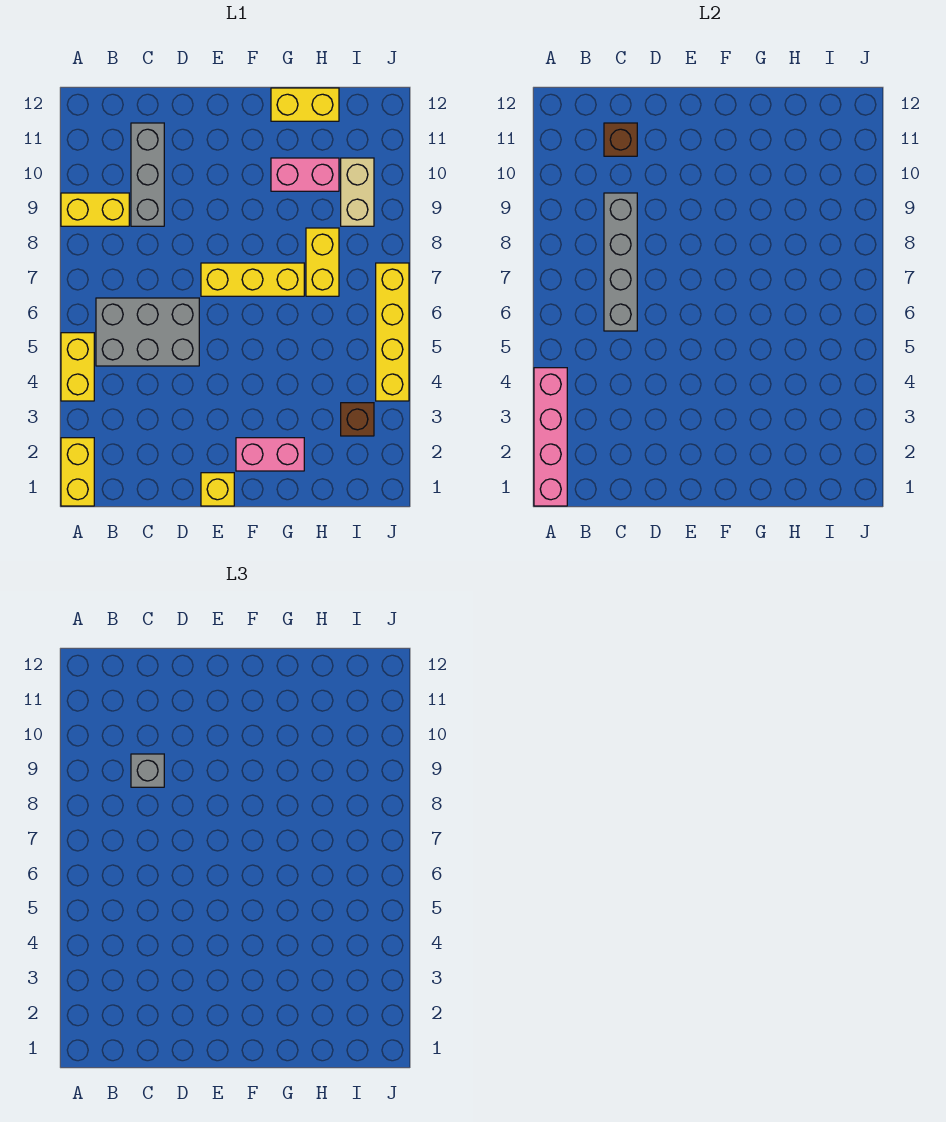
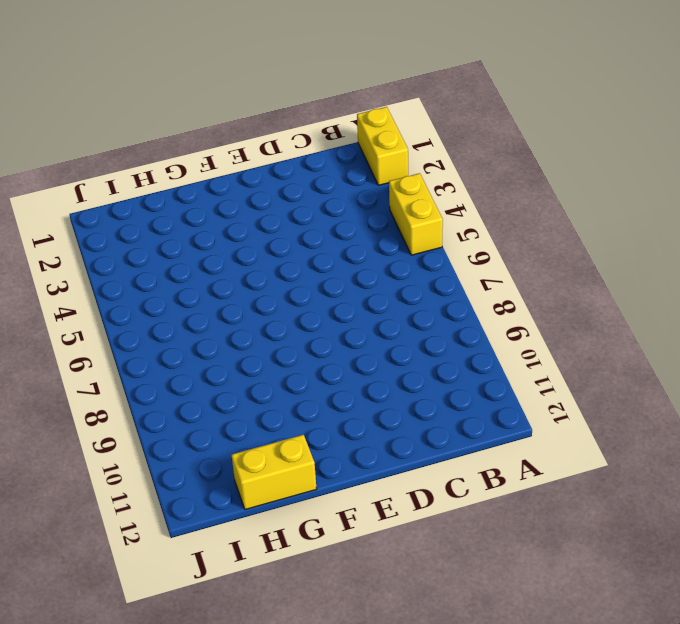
none -> yellow brick A9:B9 level 1
none -> grey brick B5:D6 level 1
none -> grey brick C9:C11 level 1

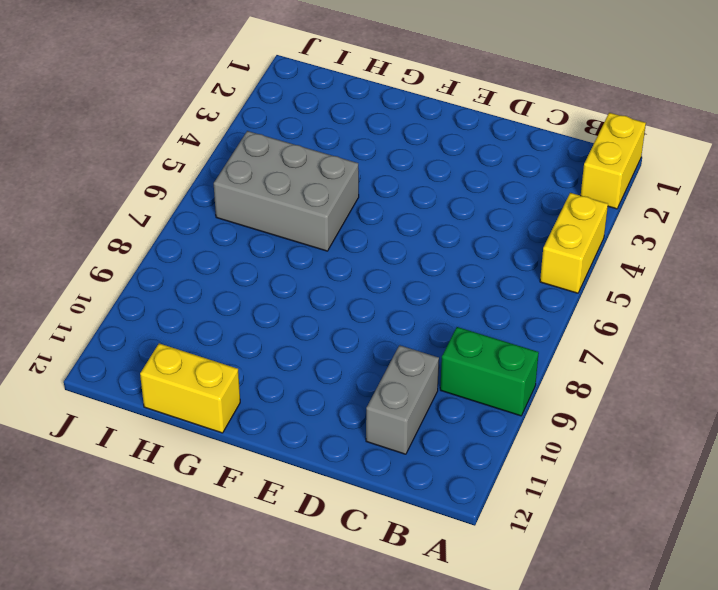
green brick A9:B9 level 1 -> yellow brick A9:B9 level 1
grey brick C10:C11 level 1 -> grey brick C9:C11 level 1
grey brick G5:I6 level 1 -> grey brick B5:D6 level 1
none -> yellow brick E1 level 1
none -> yellow brick E7:G7 level 1
none -> pink brick F2:G2 level 1

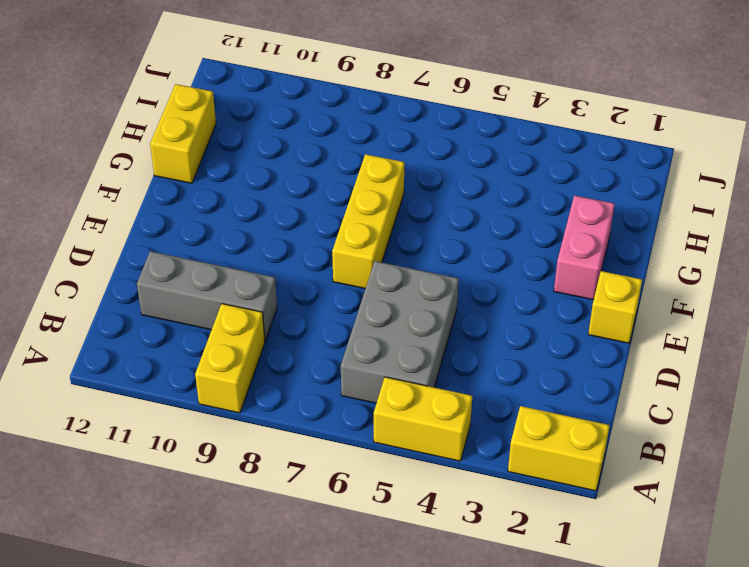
none -> pink brick G10:H10 level 1
none -> yellow brick H7:H8 level 1
none -> brown brick I3 level 1

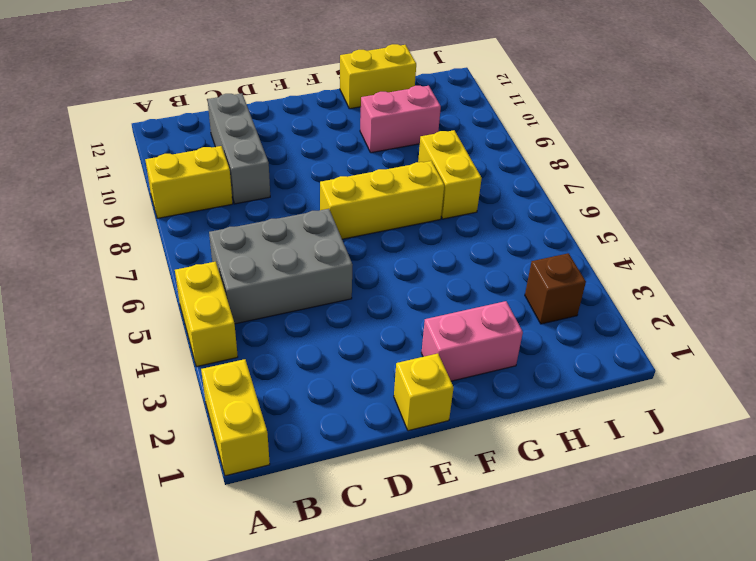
none -> tan brick I9:I10 level 1
none -> yellow brick J4:J7 level 1
none -> pink brick A1:A4 level 2

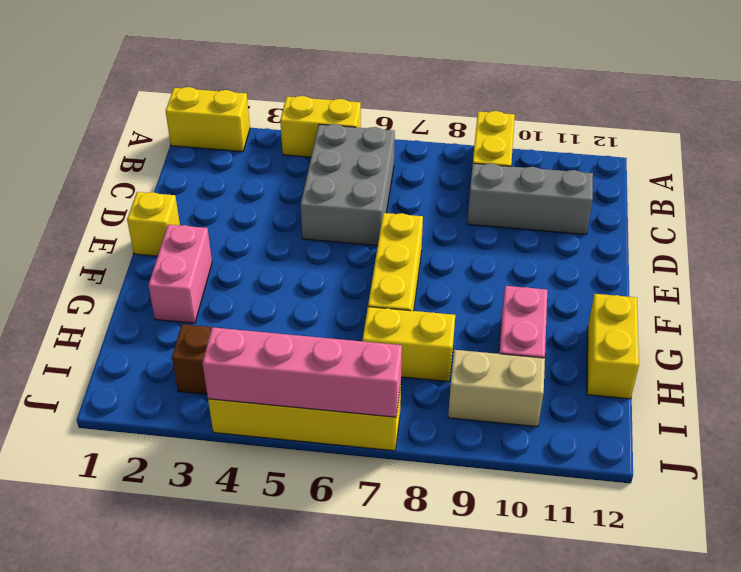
pink brick J4:J7 level 2 -> pink brick A1:A4 level 2
none -> grey brick C6:C9 level 2
none -> brown brick C11 level 2
none -> grey brick C9 level 3

